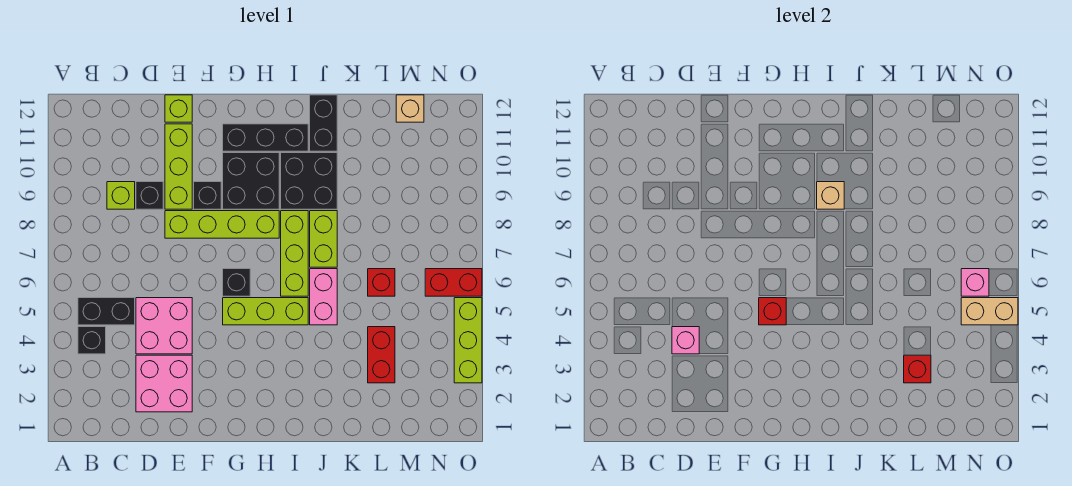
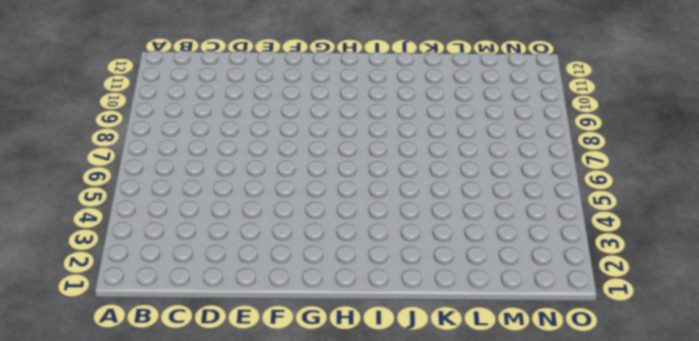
none -> black brick B4 level 1
none -> black brick B5:C5 level 1
none -> lime brick C9 level 1
none -> pink brick D2:E3 level 1

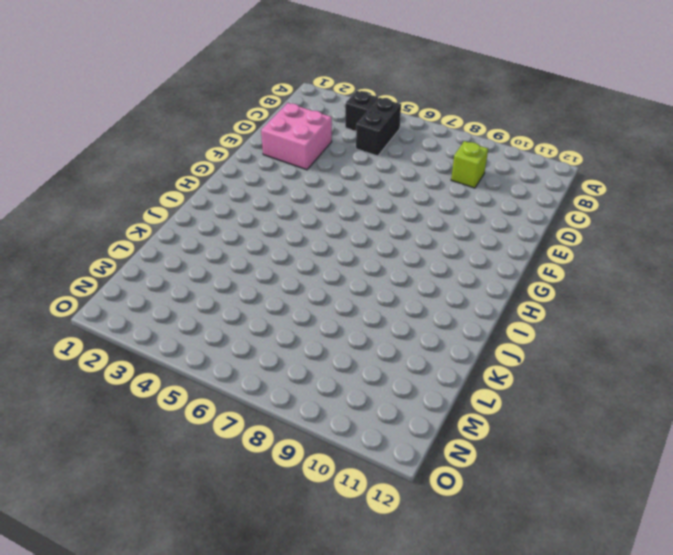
none -> pink brick D4:E5 level 1
none -> black brick D9 level 1
none -> lime brick E8:H8 level 1
none -> lime brick E9:E11 level 1

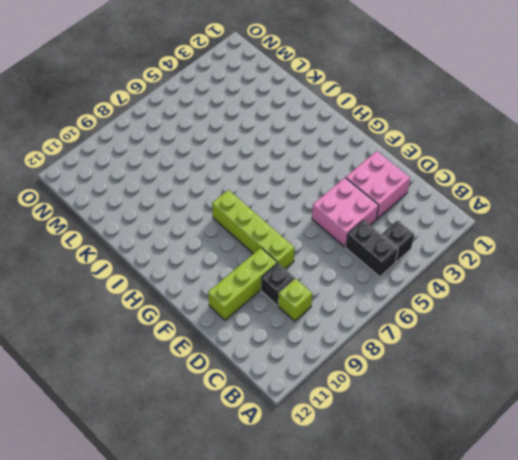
none -> lime brick E12 level 1
none -> black brick F9 level 1
none -> lime brick G5:I5 level 1
none -> black brick G6 level 1

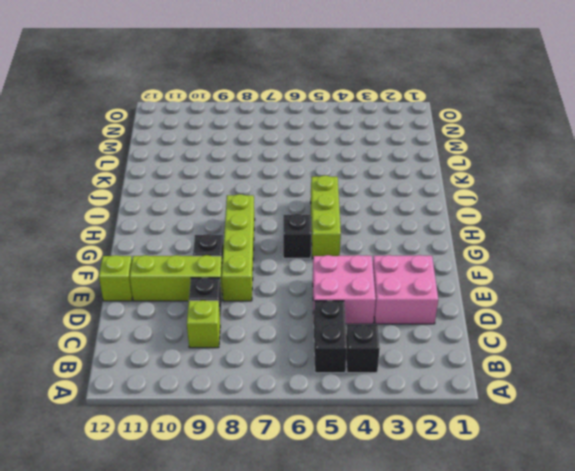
none -> black brick G9:H10 level 1
none -> black brick G11:I11 level 1
none -> lime brick I6:I8 level 1
none -> black brick I9:J10 level 1

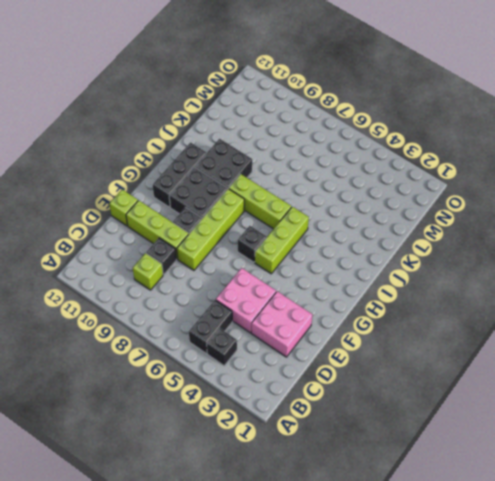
none -> pink brick J5:J6 level 1
none -> lime brick J7:J8 level 1
none -> black brick J11:J12 level 1
none -> red brick L3:L4 level 1

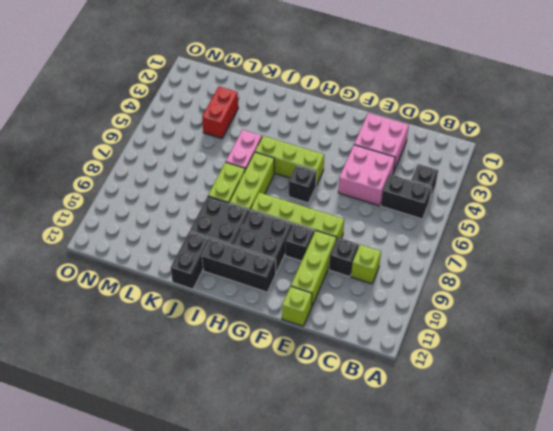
none -> red brick L6 level 1
none -> tan brick M12 level 1
none -> red brick N6:O6 level 1
none -> lime brick O3:O5 level 1

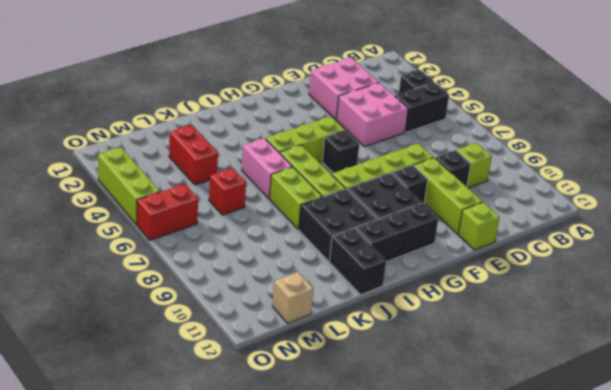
none -> pink brick D4 level 2
none -> red brick G5 level 2
none -> tan brick I9 level 2
none -> red brick L3 level 2

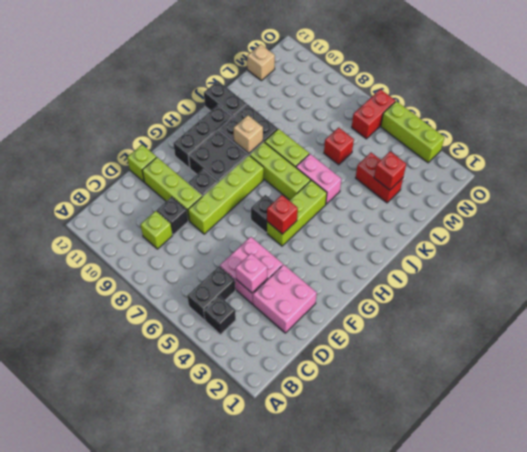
none -> tan brick N5:O5 level 2
none -> pink brick N6 level 2

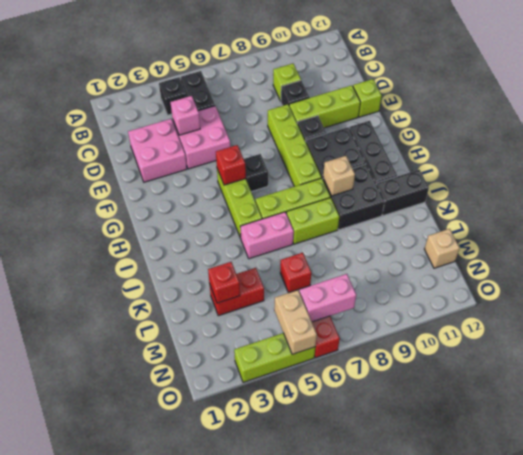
pink brick N6:N7 level 2 -> pink brick N6 level 2

